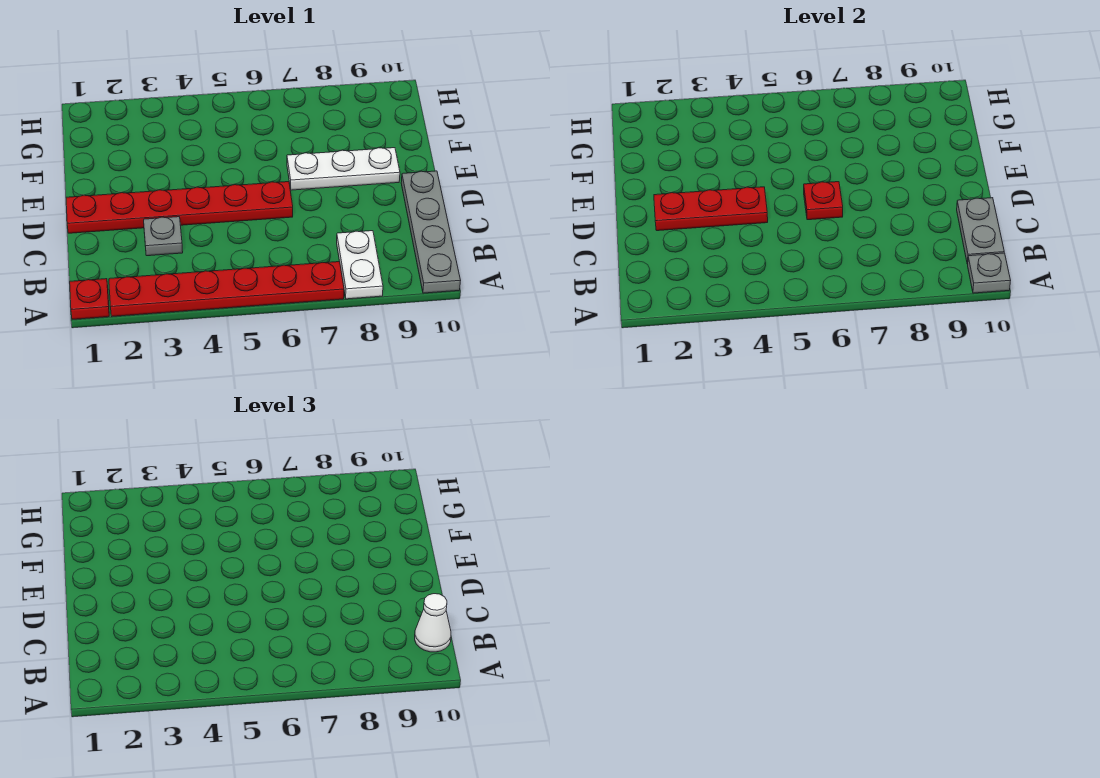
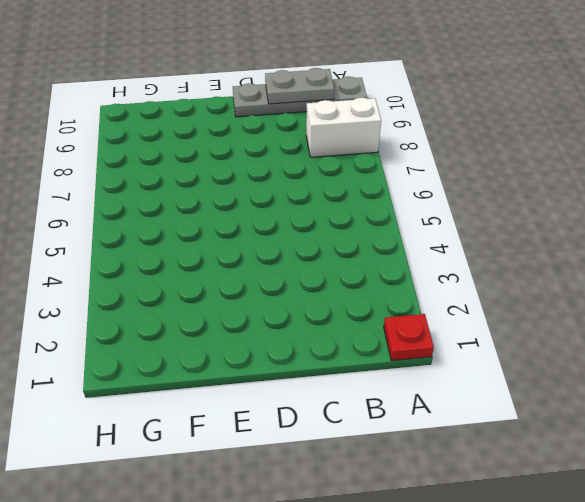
white brick A8:B8 level 1 -> white plate A8:B8 level 1
none -> red plate A2:A7 level 1
none -> grey plate C3 level 1
none -> red plate D1:D6 level 1

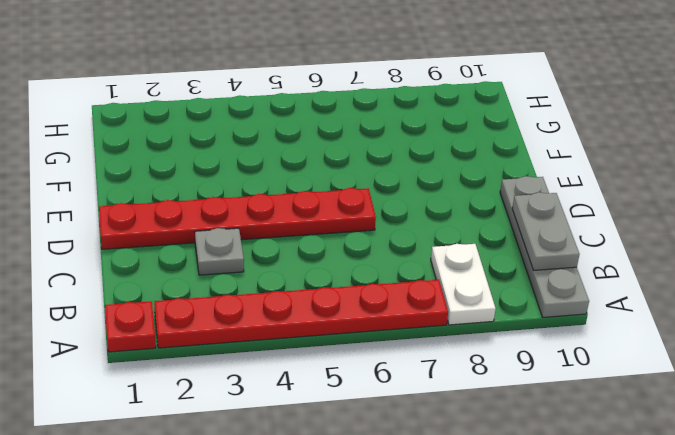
none -> white plate E7:E9 level 1
none -> grey plate A10 level 2
none -> red plate D2:D4 level 2

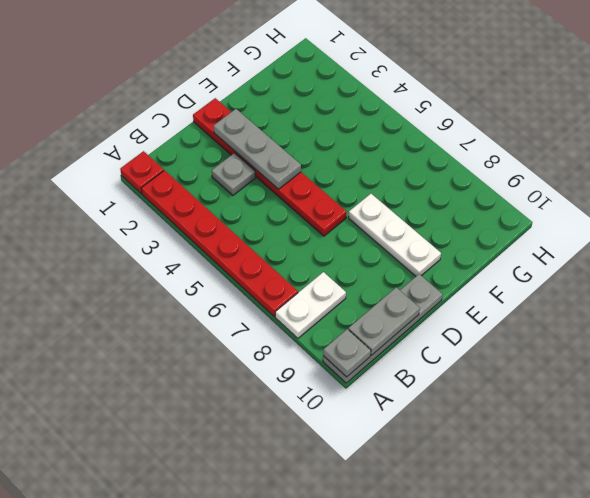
grey plate D2:D4 level 2 -> red plate D2:D4 level 2
none -> red plate D6 level 2
none -> white cone B10 level 3

